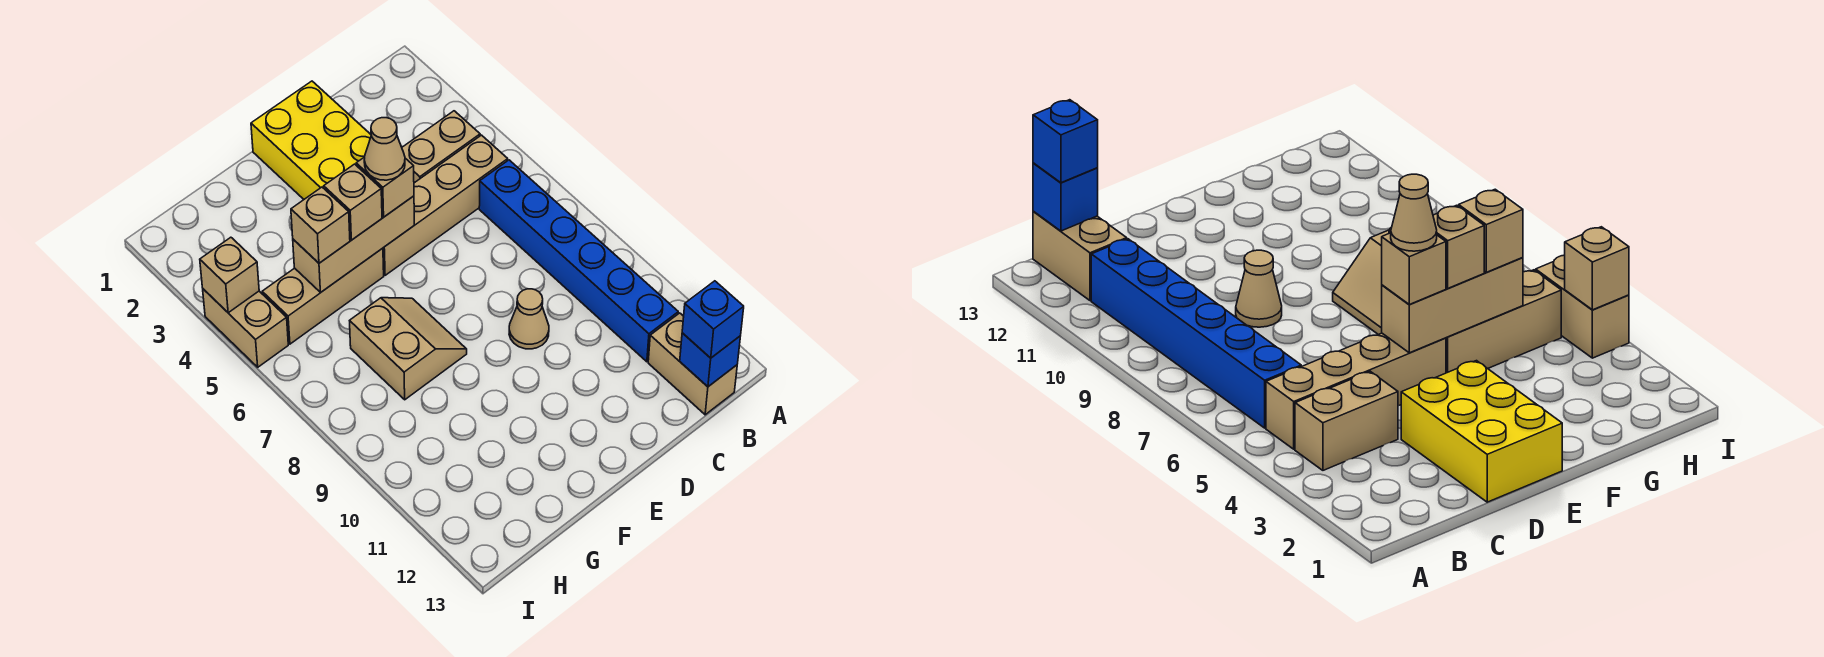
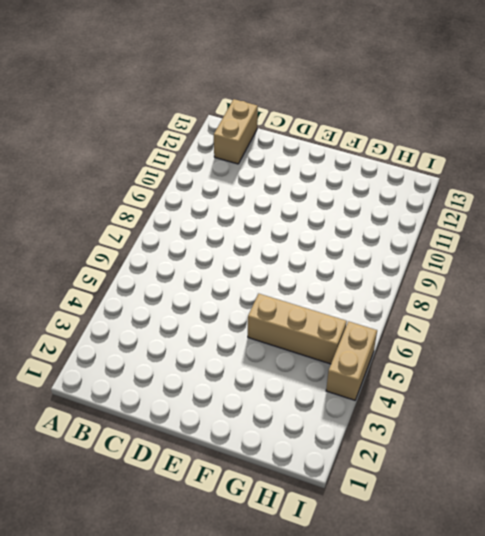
none -> tan brick B4:C4 level 1
none -> tan brick B5:E5 level 1
none -> blue brick B6:B11 level 1

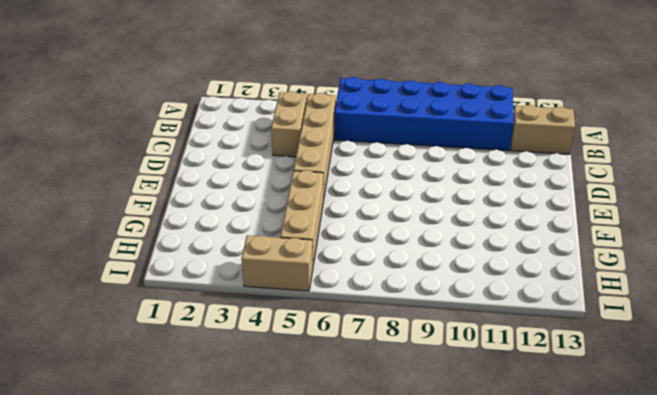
blue brick A6:B11 level 1 -> blue brick B6:B11 level 1
none -> yellow brick D1:E3 level 1
none -> tan cone D9 level 1
none -> tan slope F7:G8 level 1 top G

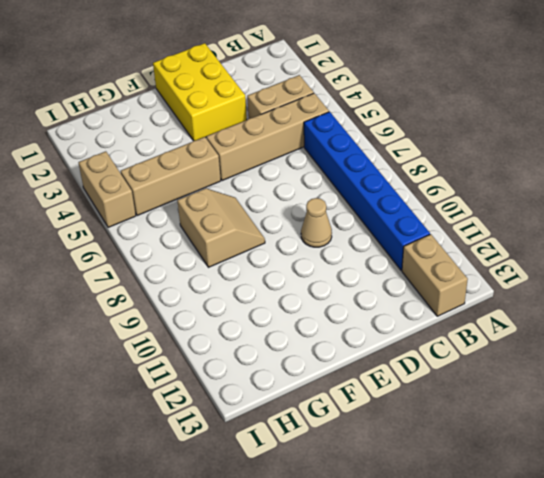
none -> blue brick B13 level 2
none -> tan brick E5:G5 level 2
none -> tan brick I4 level 2

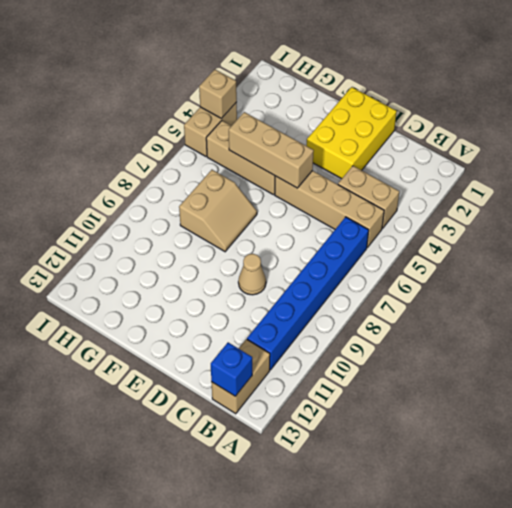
none -> blue brick B13 level 3
none -> tan brick E5 level 3
none -> tan brick F5 level 3

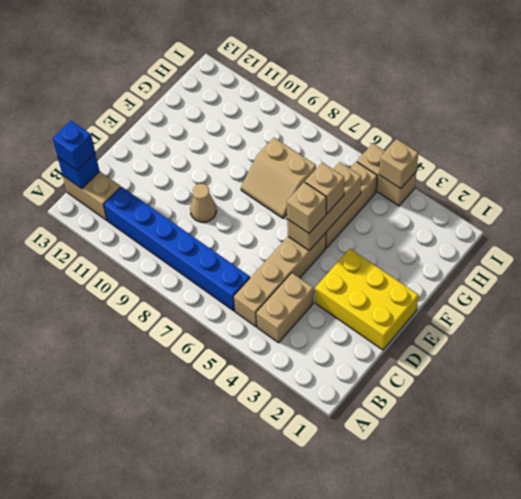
none -> tan brick G5 level 3
none -> tan cone E5 level 4

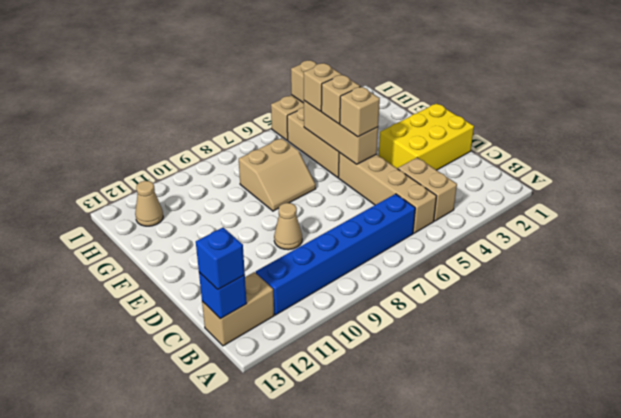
tan cone H12 level 1 -> tan cone E5 level 4

